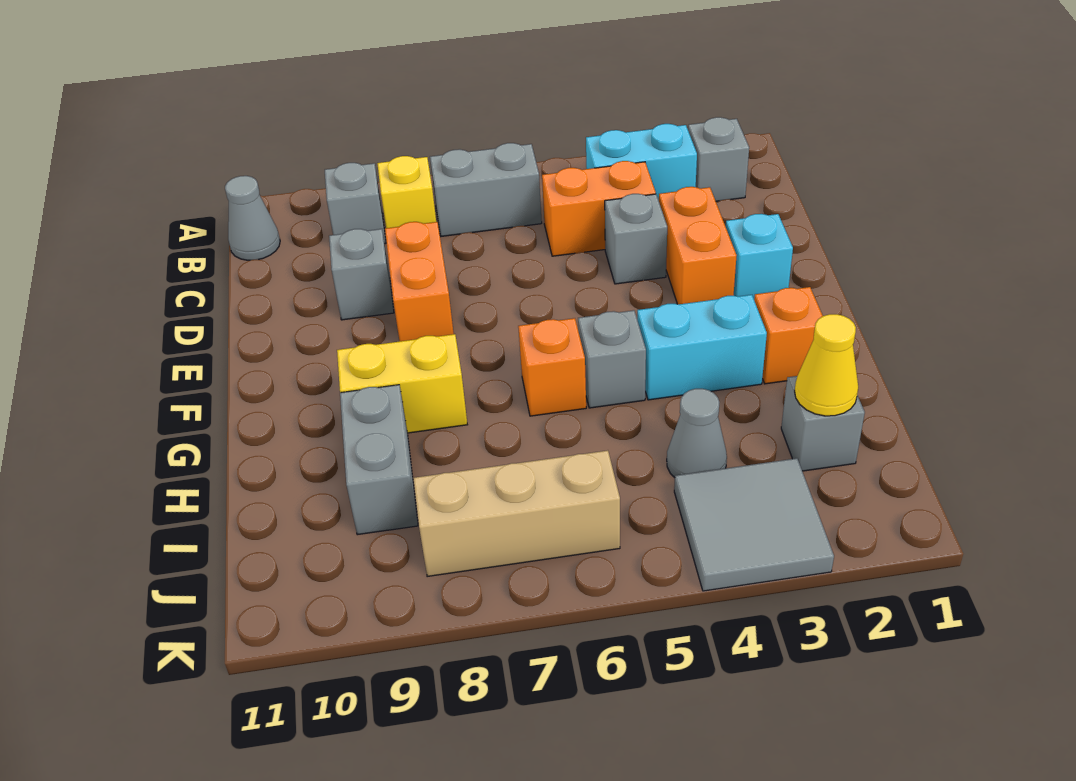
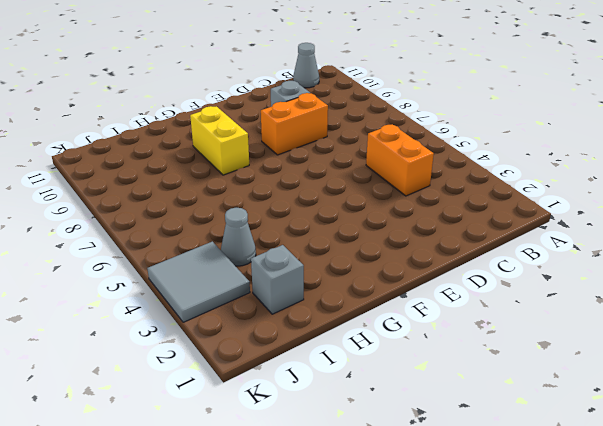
none -> grey brick B2 level 1
none -> cyan brick B3:B4 level 1
none -> grey brick B6:B7 level 1

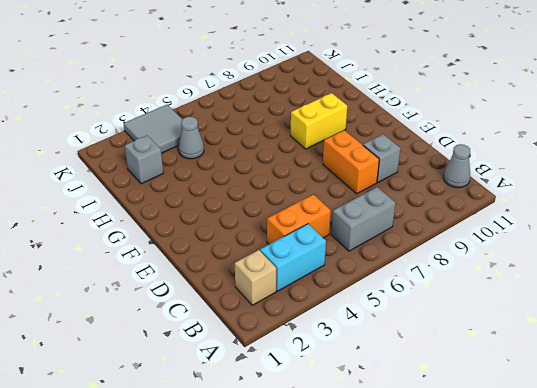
tan brick B2 level 1 -> grey brick B2 level 1
none -> yellow brick B8 level 1
none -> grey brick B9 level 1
none -> orange brick D3:E3 level 1

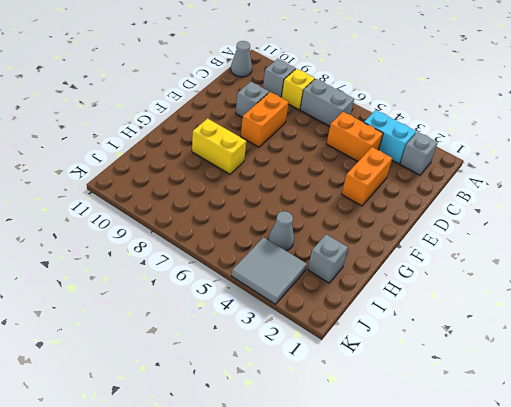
none -> grey brick D4 level 1
none -> cyan brick E2 level 1
none -> orange brick G2 level 1

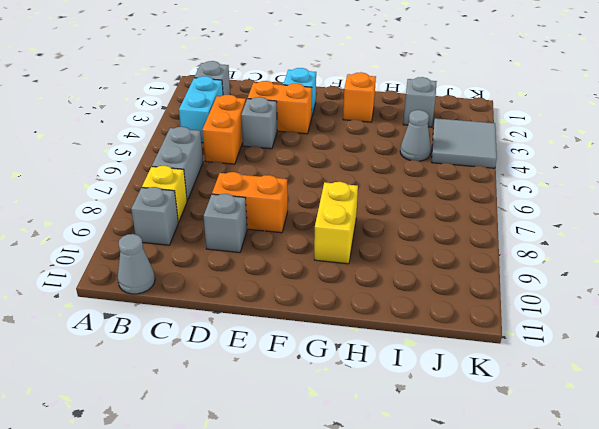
none -> cyan brick G3:G4 level 1
none -> grey brick G5 level 1
none -> orange brick G6 level 1

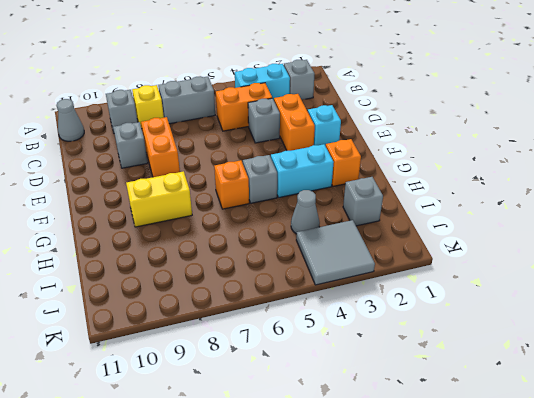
none -> grey brick H9:I9 level 1
none -> tan brick J6:J8 level 1
none -> yellow cone I2 level 2

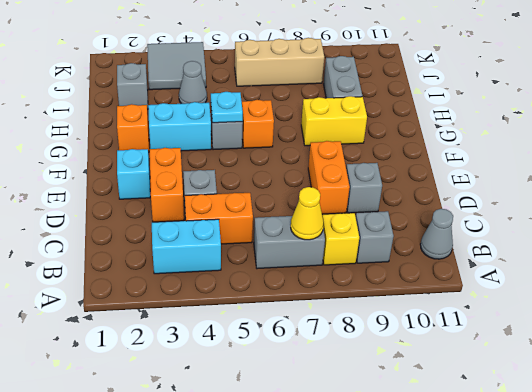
yellow cone B7 level 2 -> yellow cone I2 level 2
cyan plate G5 level 2 -> none
none -> grey brick B2 level 1

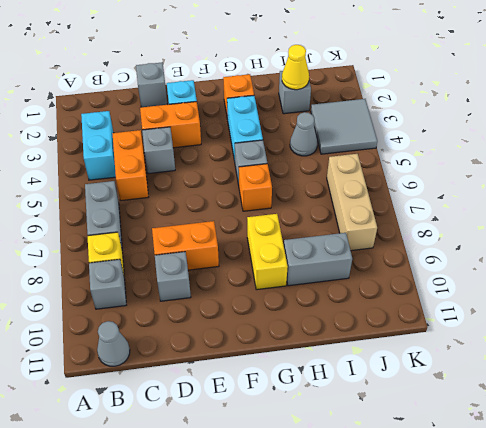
grey brick D1 level 1 -> grey brick B2 level 1

